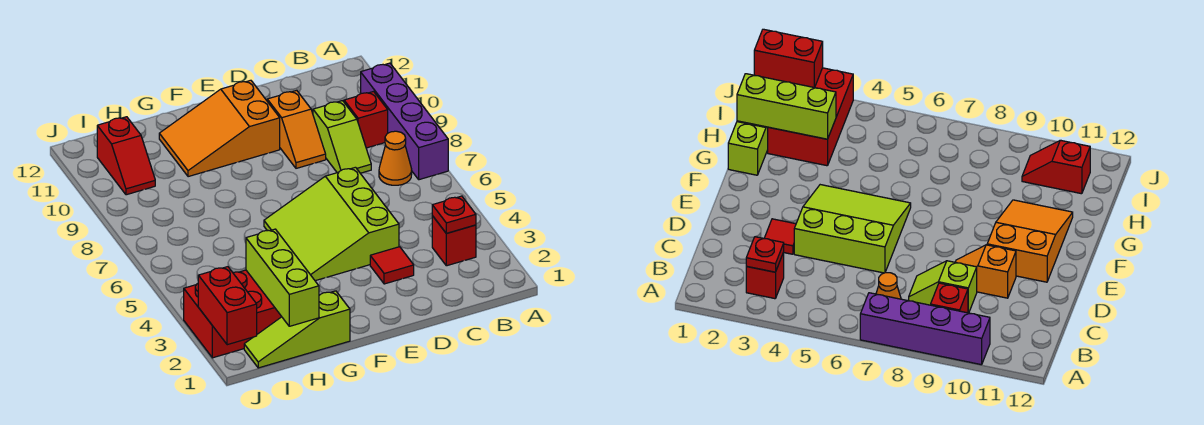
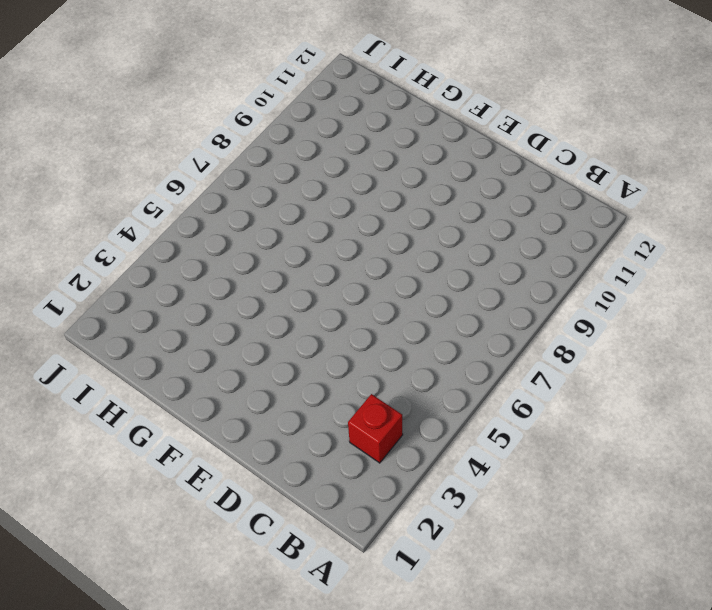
none -> purple brick A7:A10 level 1
none -> orange cone B7 level 1
none -> red brick B9 level 1

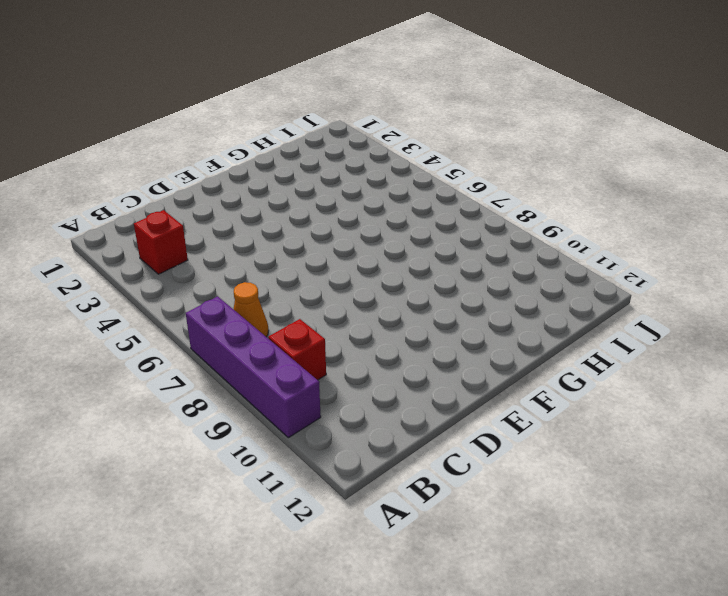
none -> lime slope C8:C9 level 1 top 9
none -> red tile D3 level 1
none -> lime slope D4:F6 level 1 top D

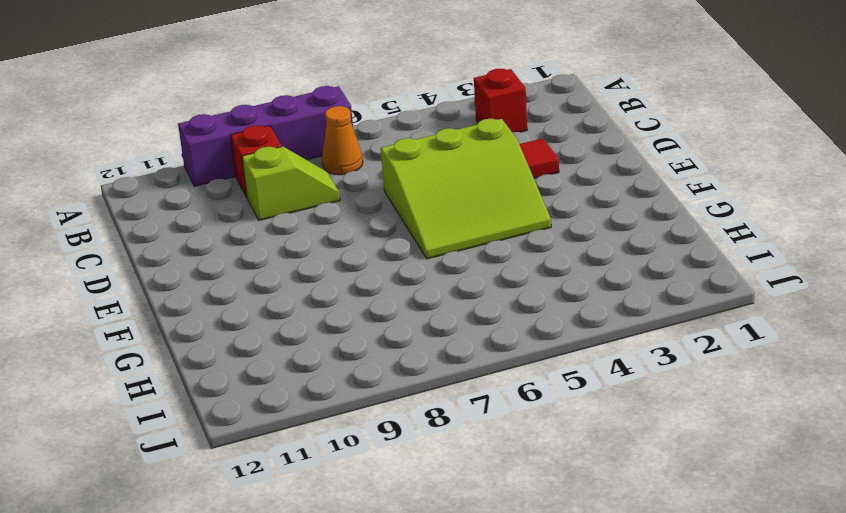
none -> orange slope D9:D10 level 1 top 10
none -> orange slope E10:G11 level 1 top E
none -> lime slope G1:I1 level 1 top G

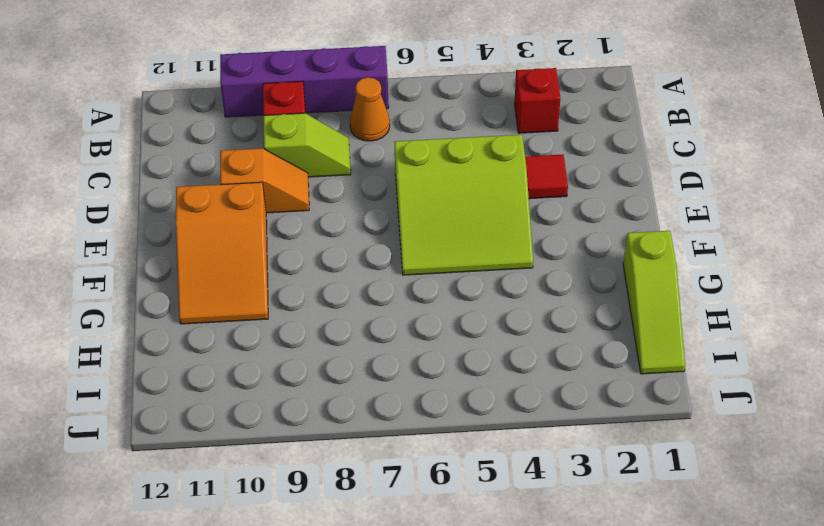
none -> red brick H2:J3 level 1
none -> red slope I10:I11 level 1 top 11
none -> red plate B3 level 2

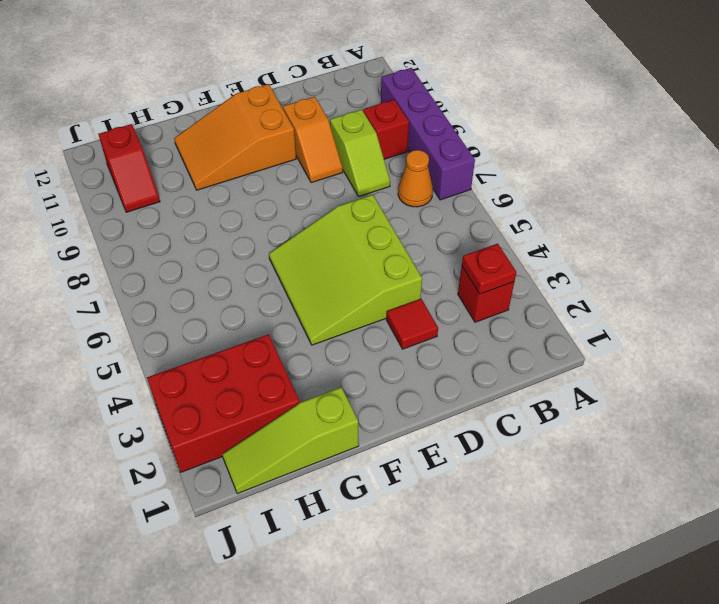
none -> lime brick H1:H3 level 2
none -> red brick J1:J2 level 2

